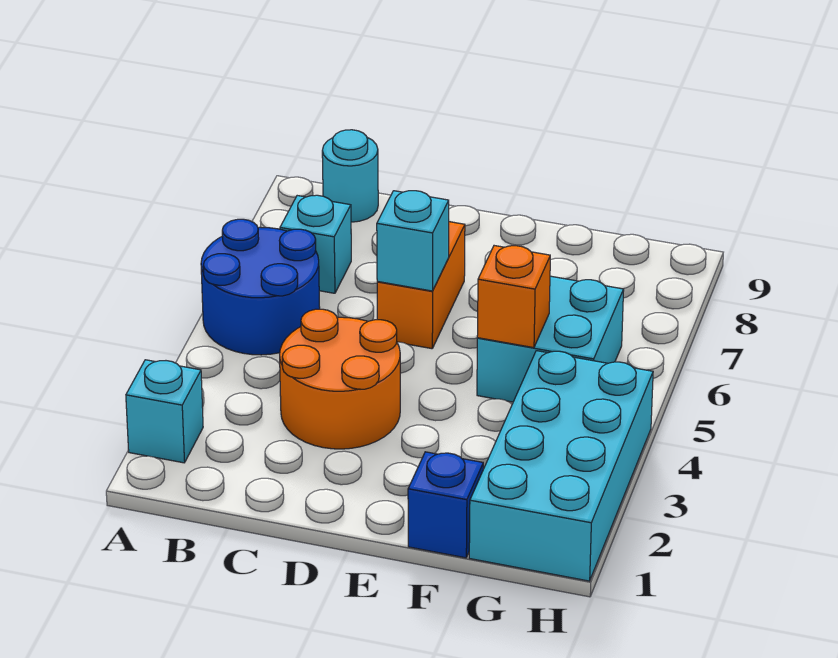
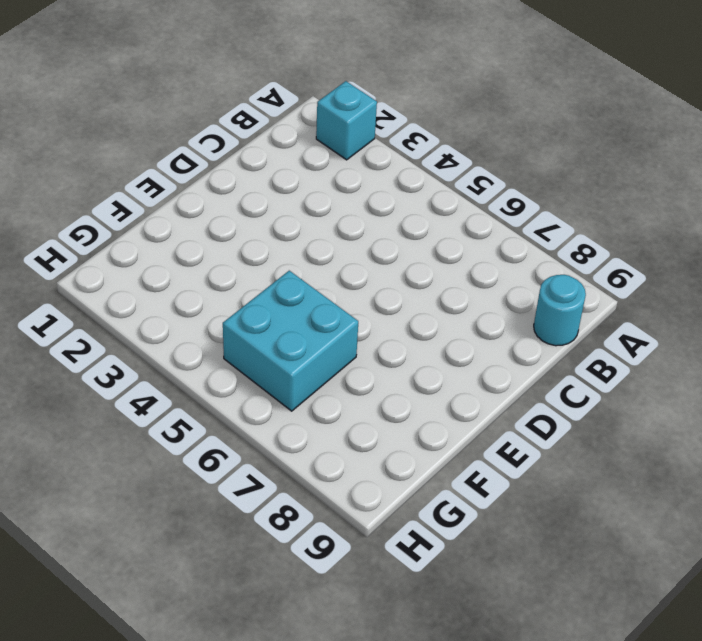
none -> blue round brick A5:B6 level 1
none -> cyan brick B7 level 1

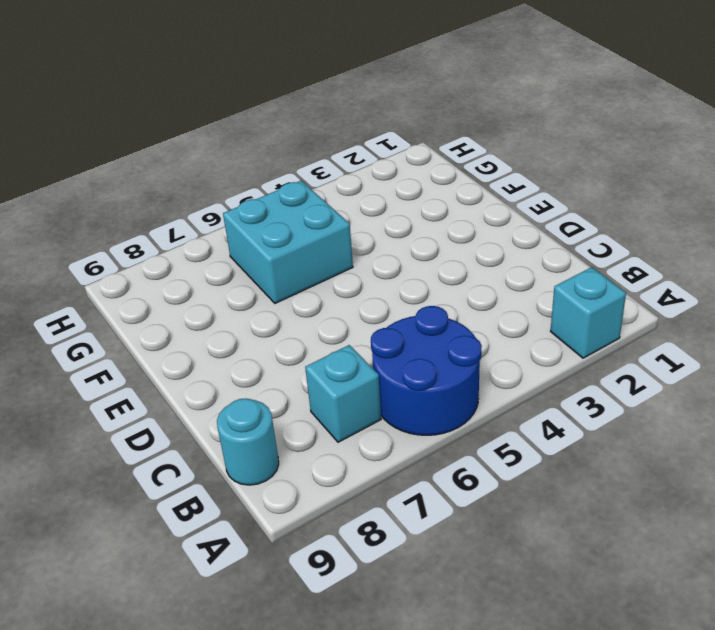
none -> orange round brick C3:D4 level 1
none -> orange brick D6:D7 level 1

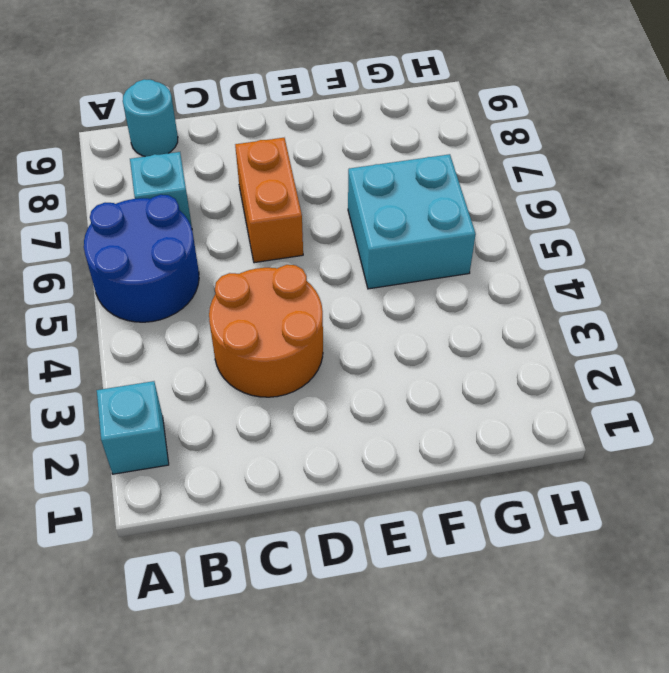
none -> blue brick F1 level 1
none -> cyan brick G1:H4 level 1

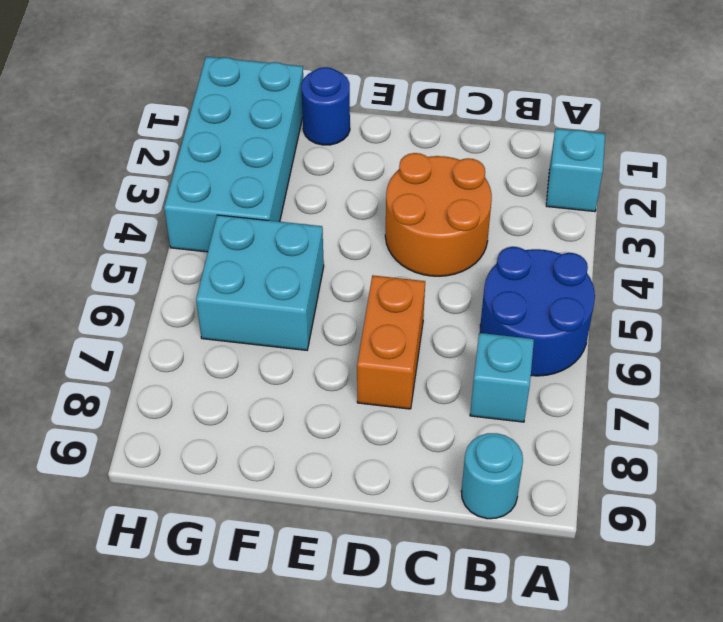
blue round brick F1 level 1 -> blue brick F1 level 1
none -> cyan brick D6 level 2
none -> orange brick F5 level 2

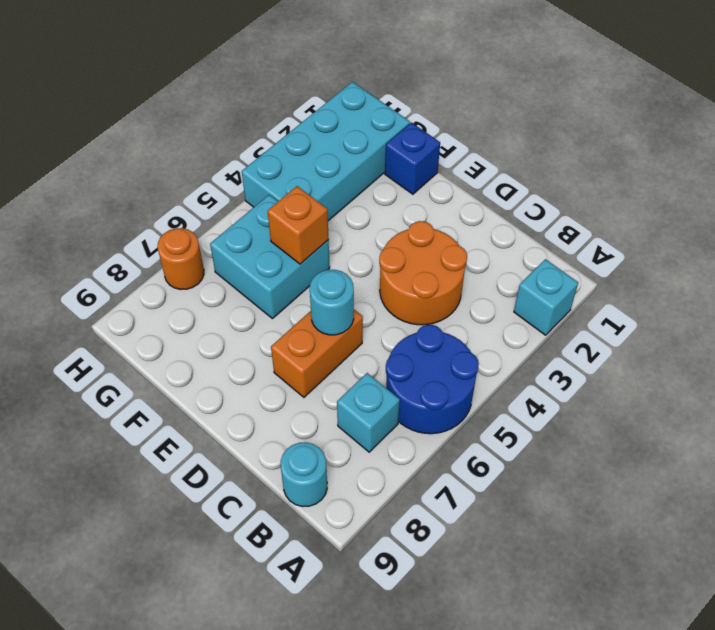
cyan round brick D6 level 2 -> cyan brick D6 level 2
orange round brick H7 level 1 -> none

